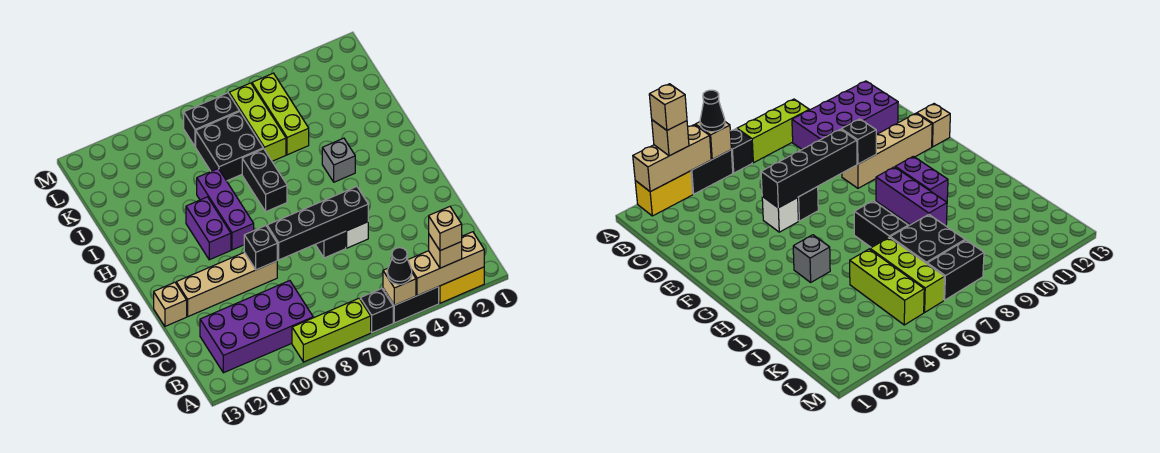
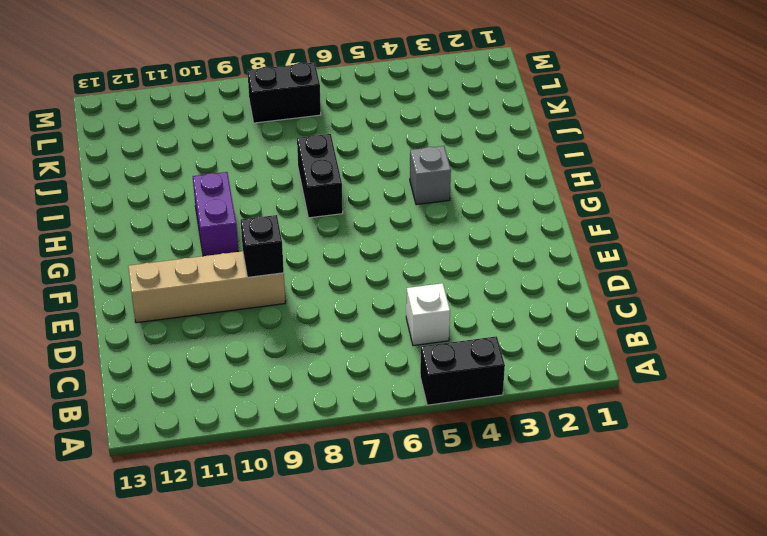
white brick C5 level 1 -> white brick E5 level 1
none -> yellow brick A2:A3 level 1
none -> black brick A6 level 1
none -> lime brick A7:A9 level 1

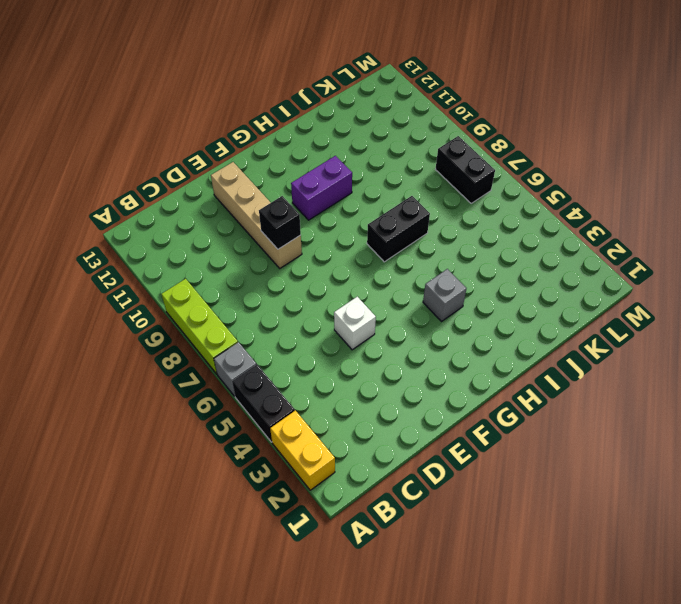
grey brick A6 level 1 -> black brick A6 level 1
none -> purple brick B9:C12 level 1
none -> black brick E6 level 1
none -> tan brick E13 level 1

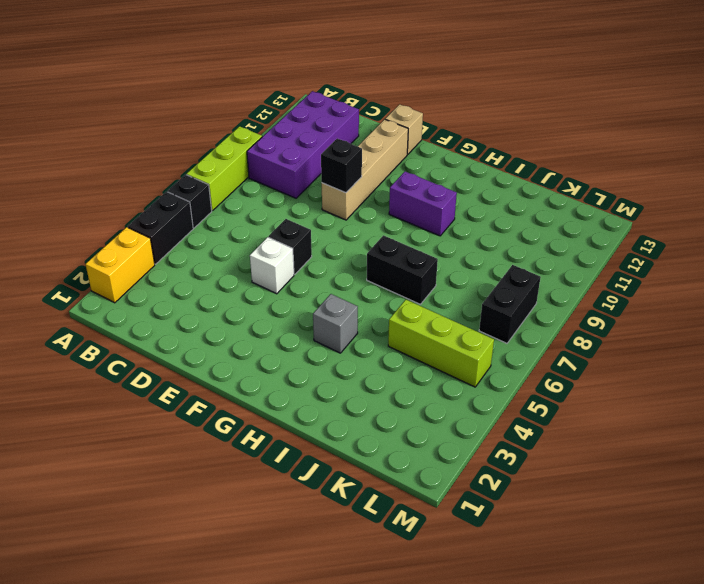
none -> purple brick G9:I9 level 1
none -> lime brick J6:L6 level 1
none -> black brick J7:K8 level 1

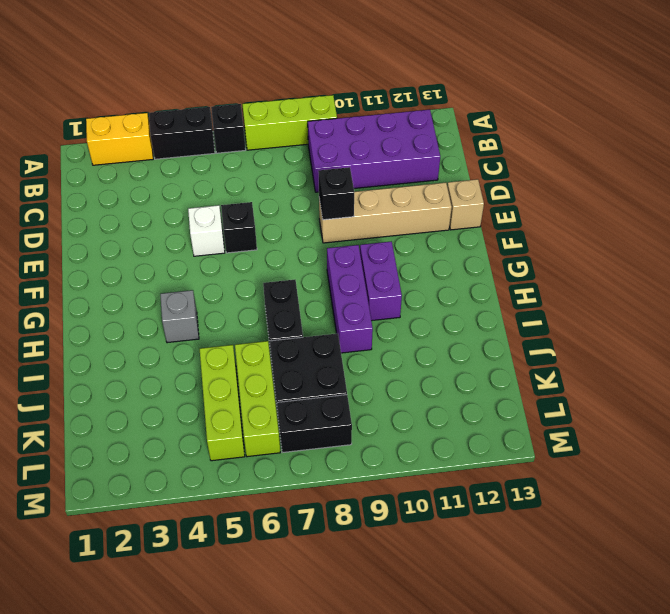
none -> tan brick A2:A4 level 2
none -> tan brick A5 level 2
none -> black brick E5:E8 level 2

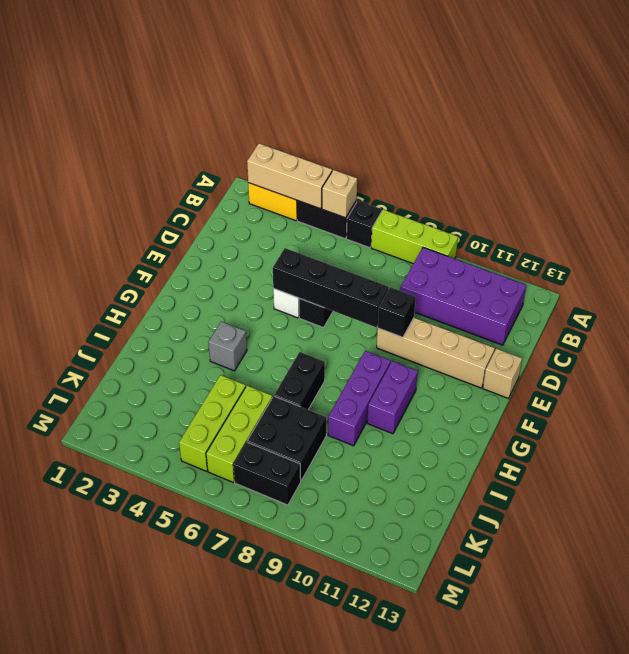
none -> tan brick A3 level 3
none -> black cone A5 level 3
none -> tan brick A3 level 4

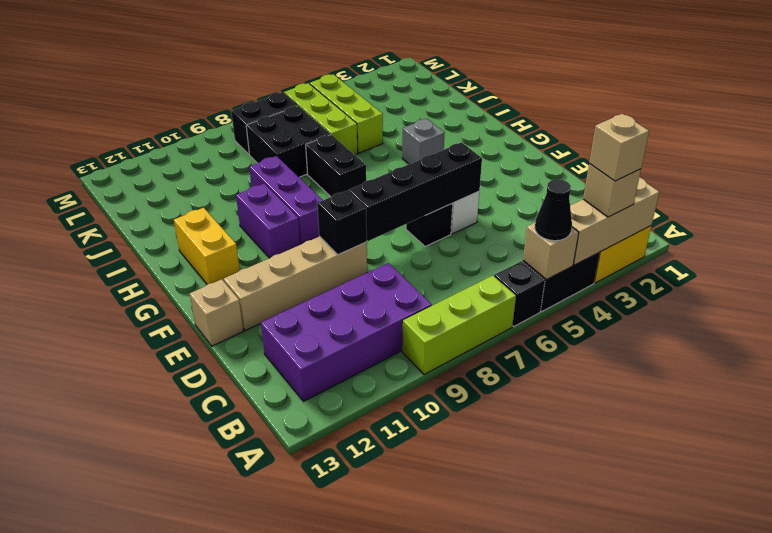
yellow brick G12:H12 level 1 -> none

